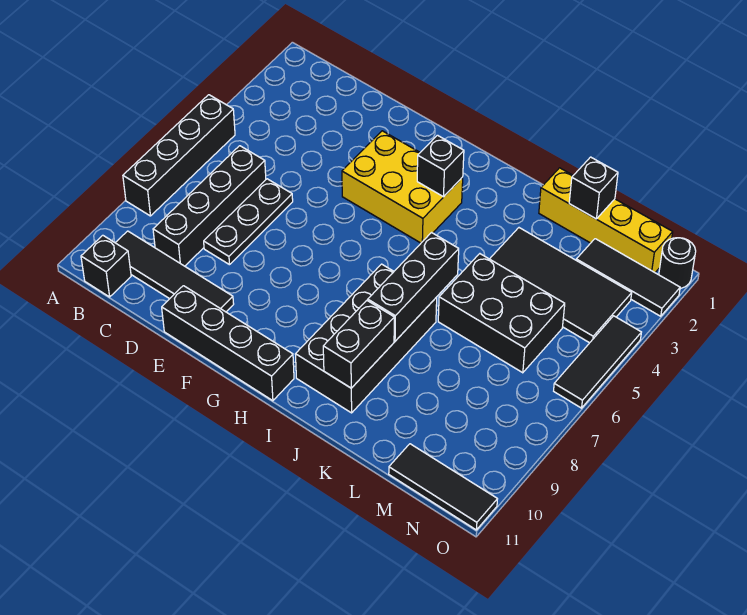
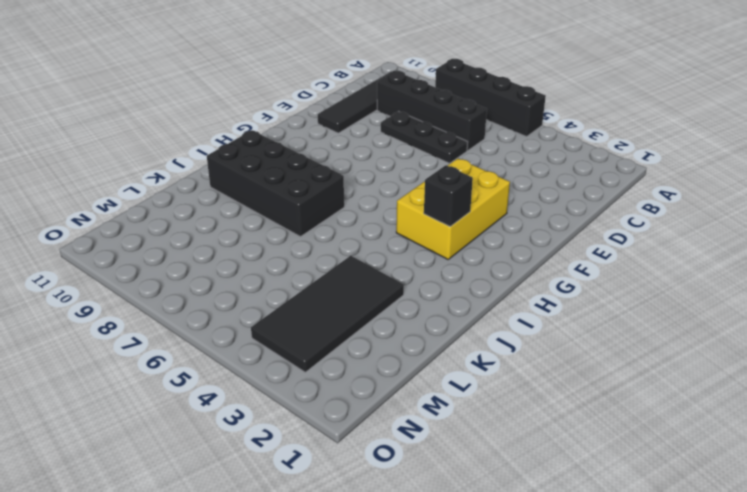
none -> black brick B11 level 1
none -> black brick E11:H11 level 1
none -> yellow brick K1:N1 level 1

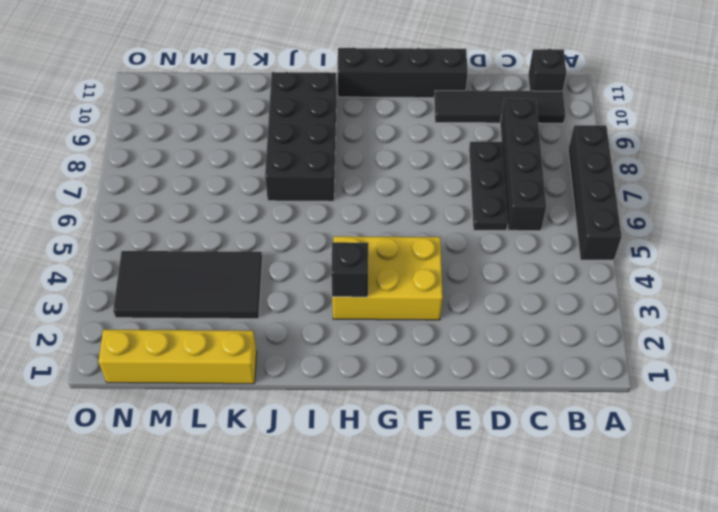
none -> black brick K5:M6 level 1
none -> black tile M2:O2 level 1
none -> black tile M11:O11 level 1

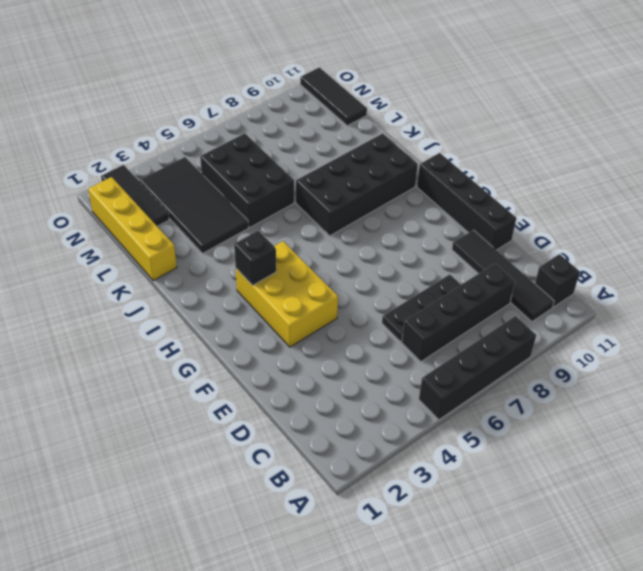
none -> black round brick O1 level 1
none -> black tile O4:O6 level 1
none -> black brick J6:J8 level 2

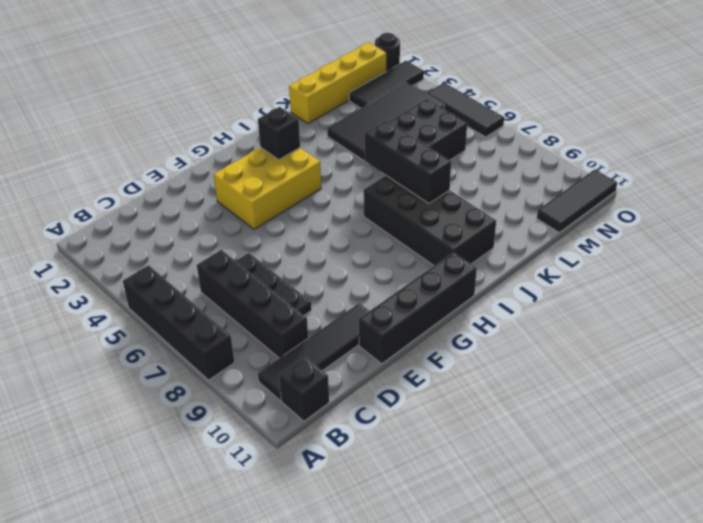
none -> black brick J9:J10 level 2
none -> black brick L1 level 2

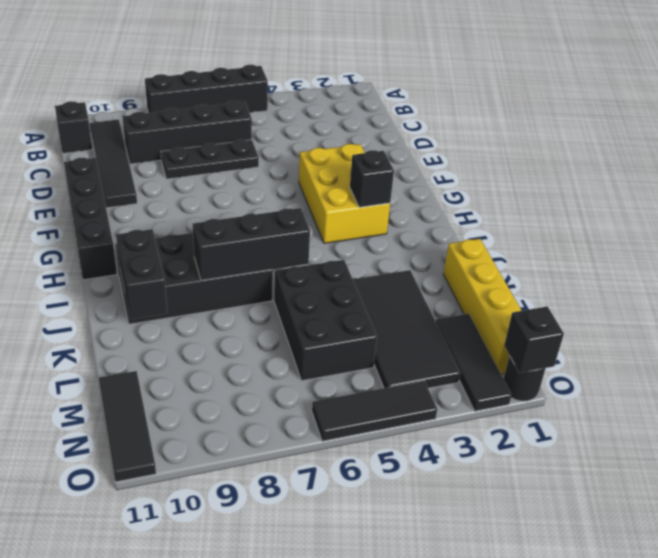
black brick J10:K10 level 2 -> black brick J9:J10 level 2
black brick O1 level 2 -> black brick L1 level 2

